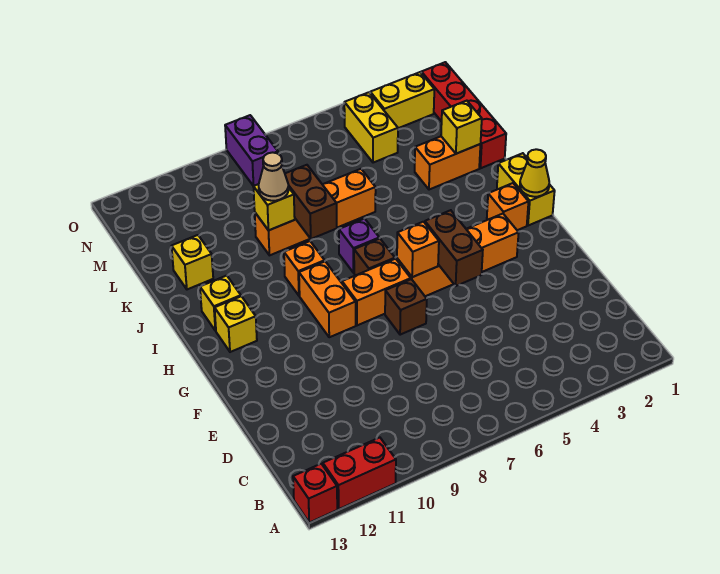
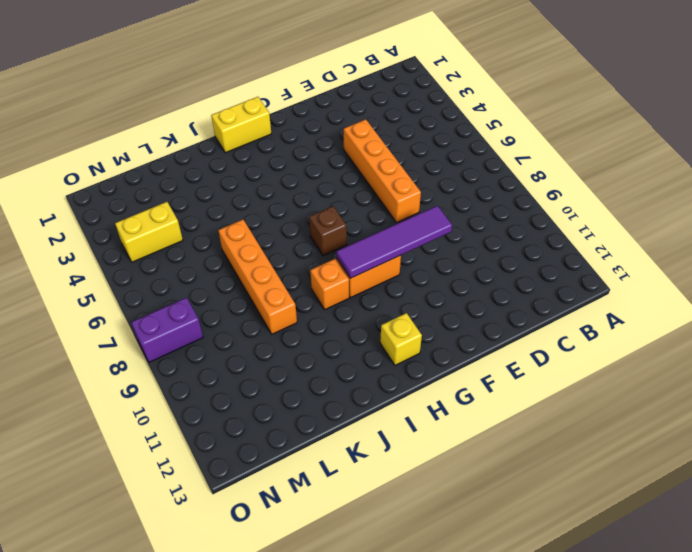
orange brick E4:E7 level 1 -> orange brick G3:G6 level 1
purple tile E9:H9 level 2 -> none
none -> red brick A11:A12 level 1
none -> red brick A13 level 1
none -> brown brick F7 level 1

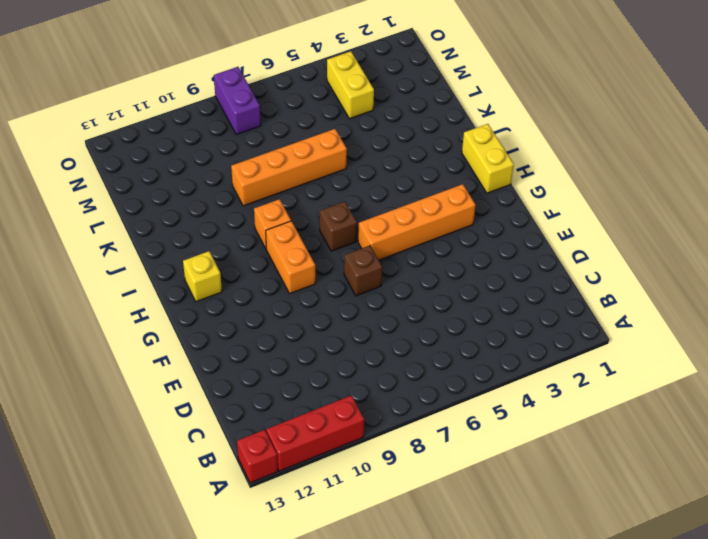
red brick A10:A12 level 1 -> red brick A11:A12 level 1
none -> orange brick G7:G8 level 1
none -> orange brick H2 level 1
none -> purple brick I7 level 1

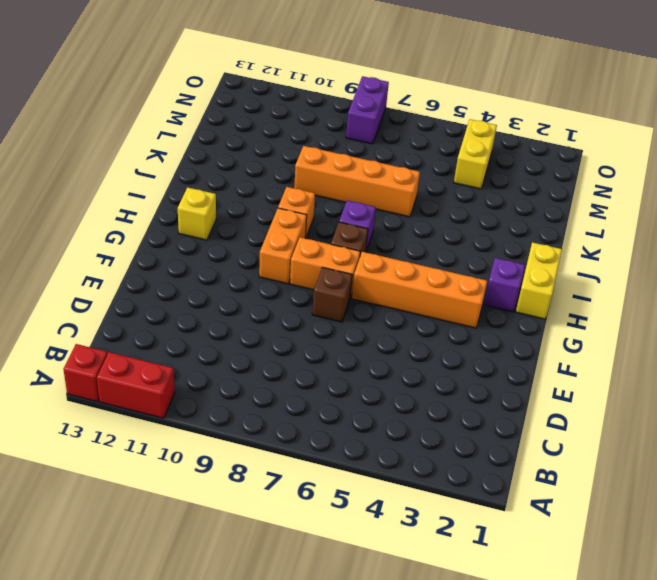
purple brick H2 level 1 -> orange brick H2 level 1
none -> yellow brick I12 level 1
none -> red brick K1:N1 level 1
none -> orange brick K2:K3 level 1

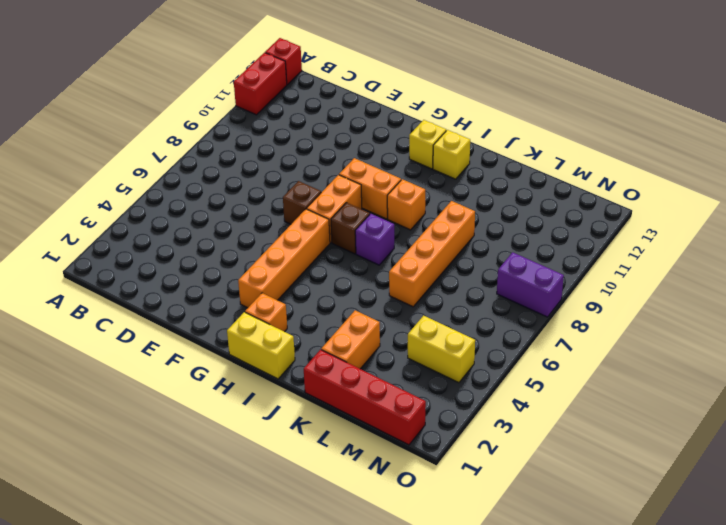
none -> yellow brick K12 level 1
none -> yellow brick N2:N3 level 1
none -> brown brick F5:G5 level 2

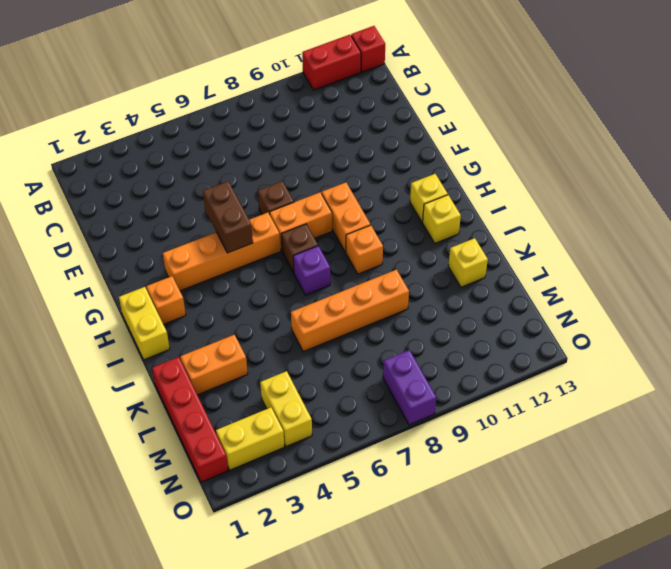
none -> orange brick G6 level 2
none -> yellow cone H1 level 2
none -> brown brick J8:K8 level 2

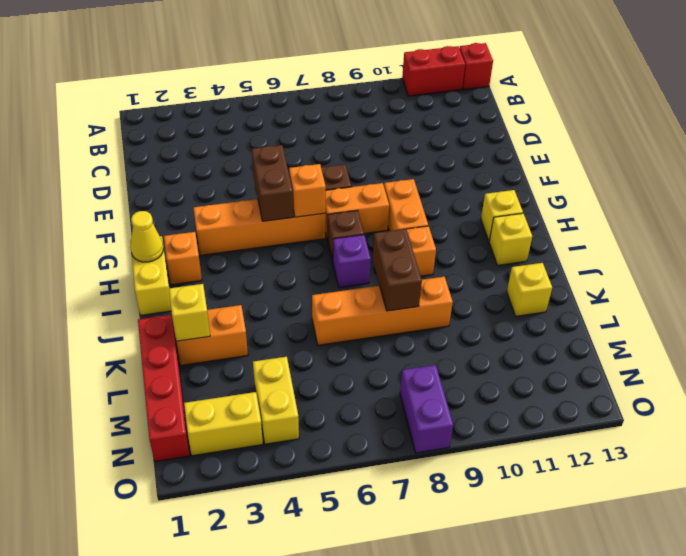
none -> yellow brick K9 level 2
none -> tan cone K9 level 3

